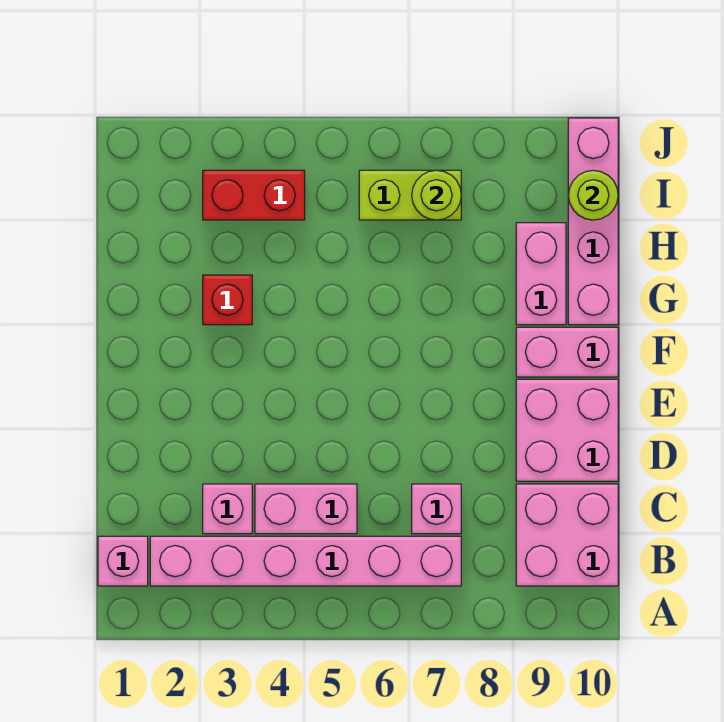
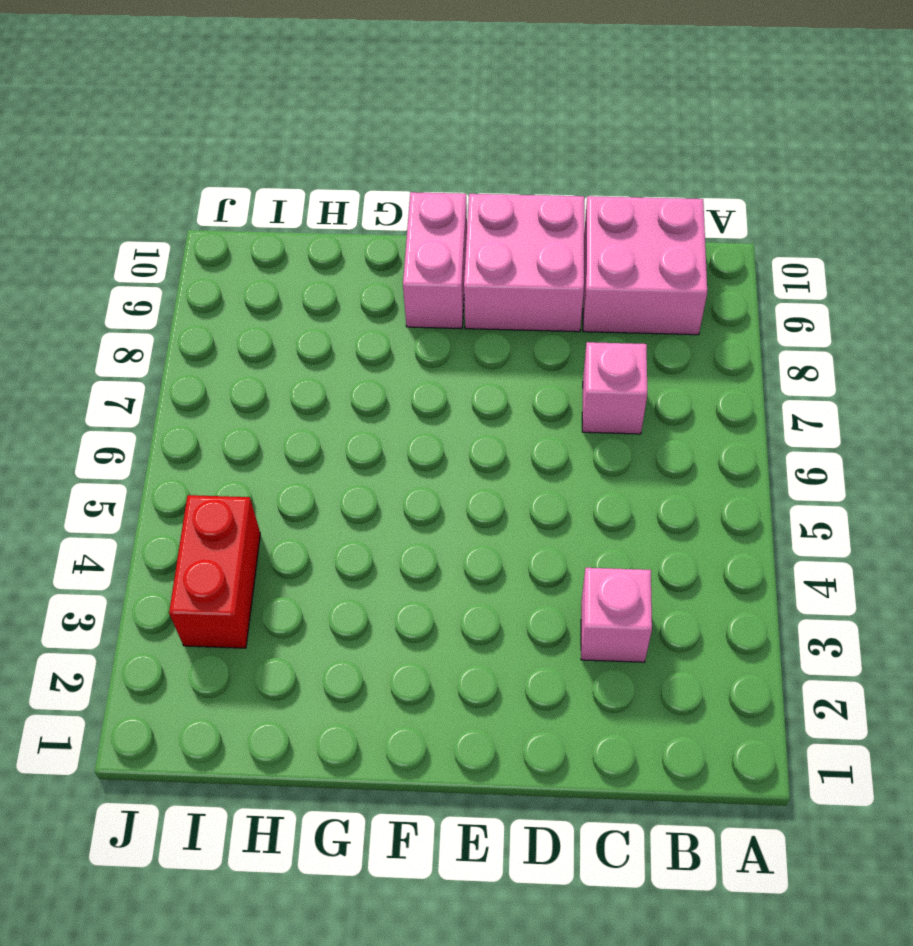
none -> pink brick B1 level 1
none -> pink brick B2:B7 level 1
none -> pink brick C4:C5 level 1

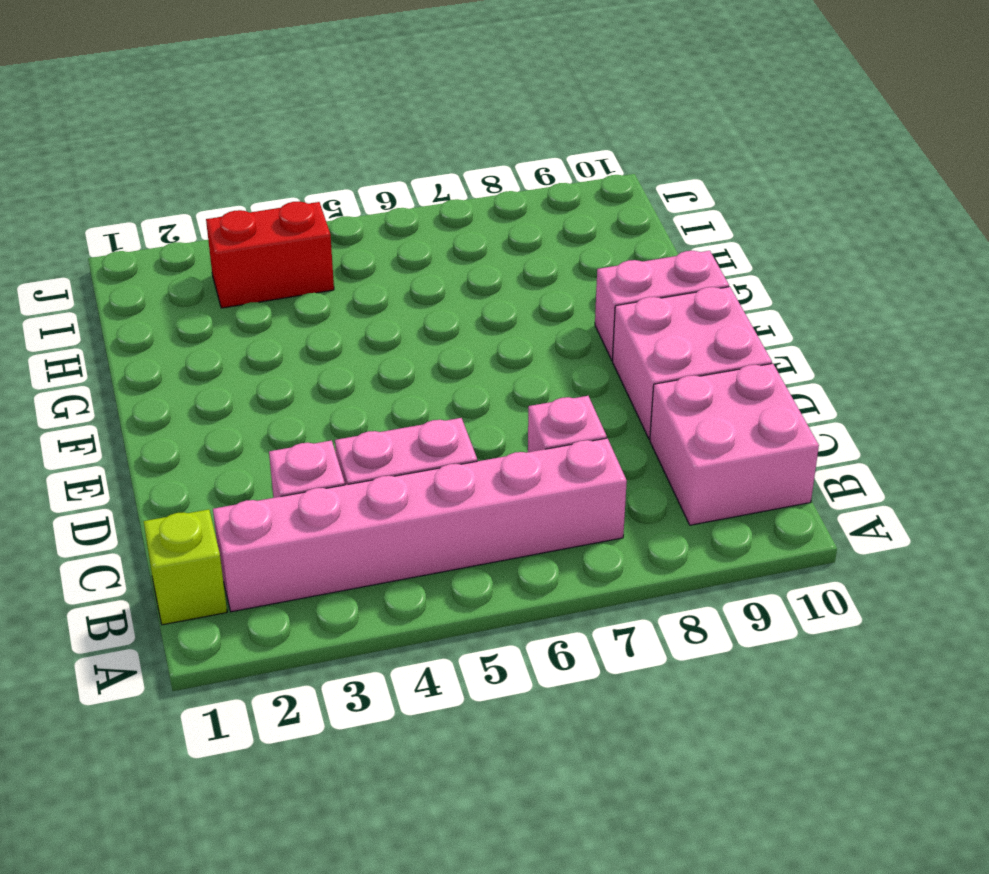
lime brick B1 level 1 -> pink brick B1 level 1
none -> red brick G3 level 1
none -> pink brick G9:H9 level 1
none -> pink brick G10:J10 level 1

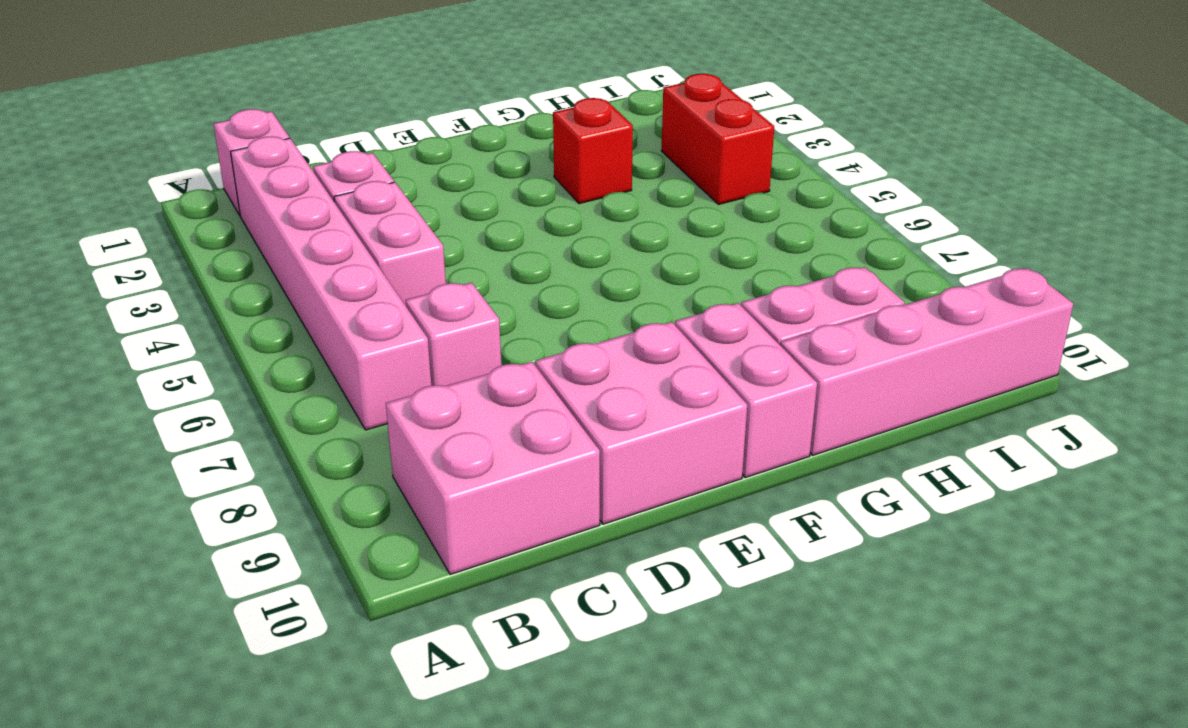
none -> lime brick I6:I7 level 1
none -> lime round brick I7 level 2
none -> lime round brick I10 level 2

